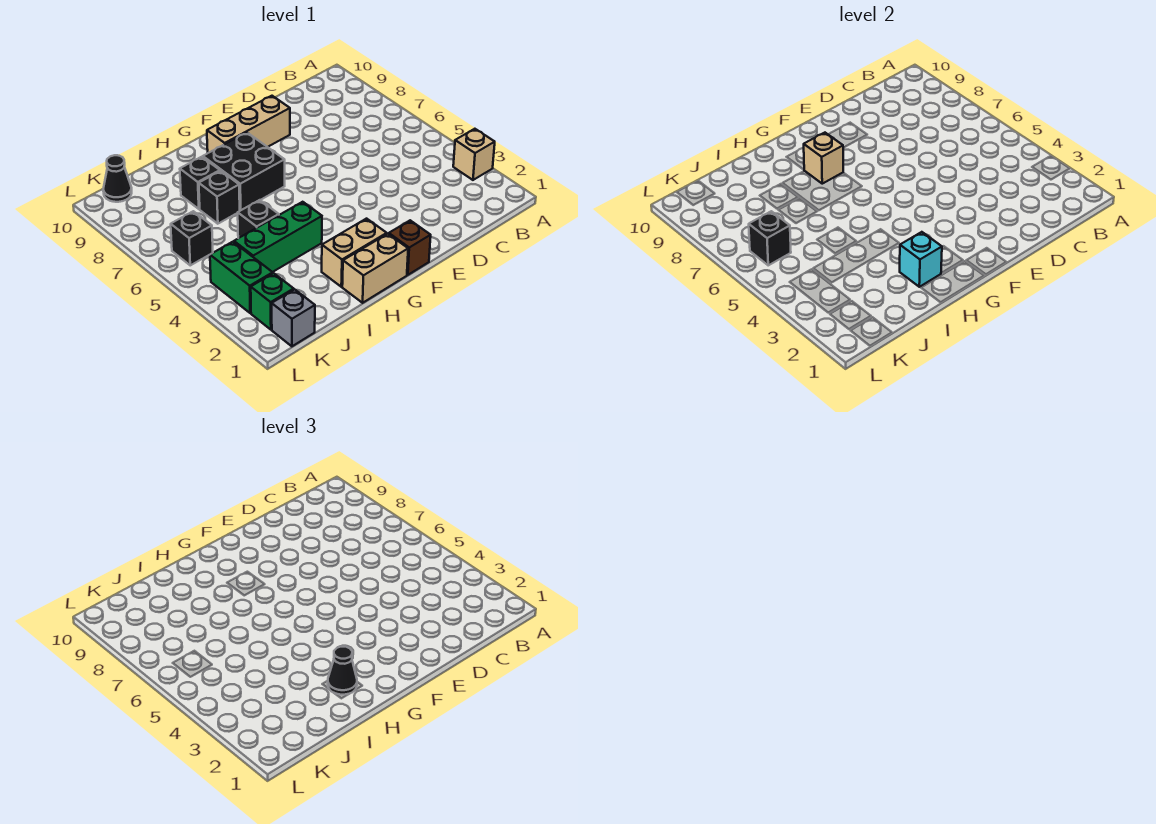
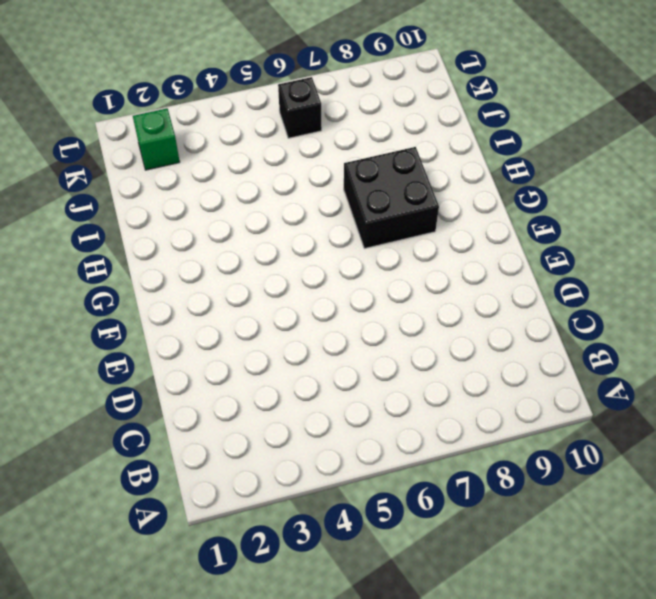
none -> tan brick A3 level 1
none -> tan brick E9:G9 level 1
none -> brown brick F1 level 1

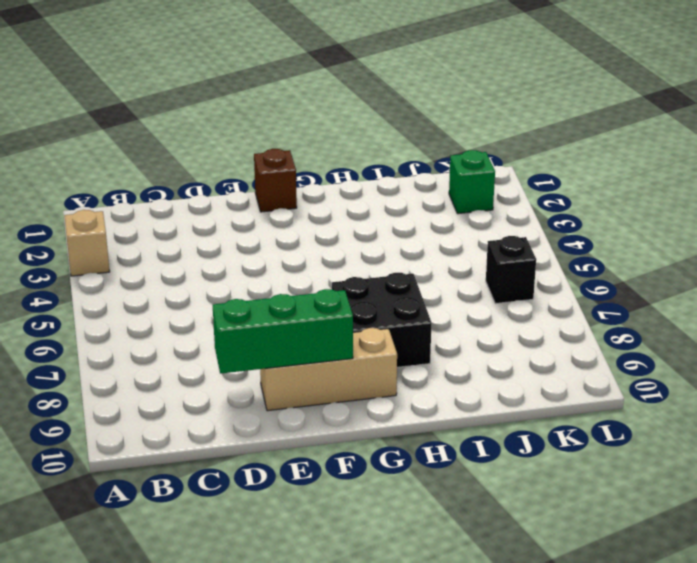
green brick D9:F9 level 2 -> green brick H4:J4 level 1
none -> tan brick G1:H1 level 1
none -> tan brick G2:H2 level 1
none -> black brick I5 level 1

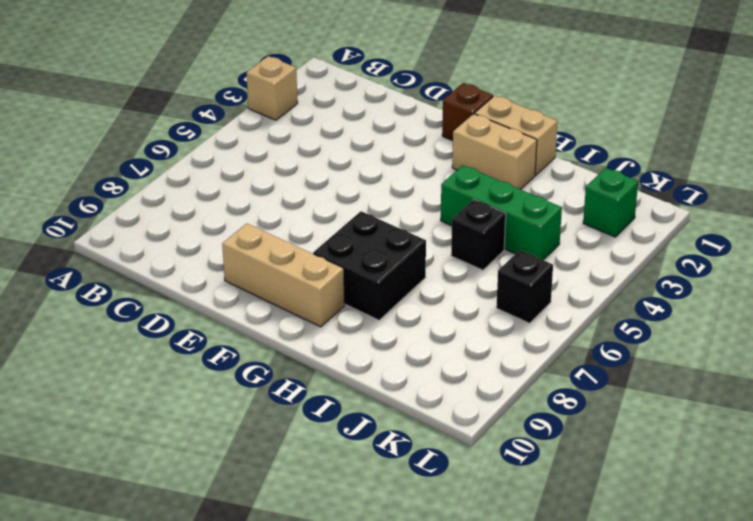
none -> black brick I7 level 1
none -> black brick I8 level 1
none -> grey brick K1 level 1

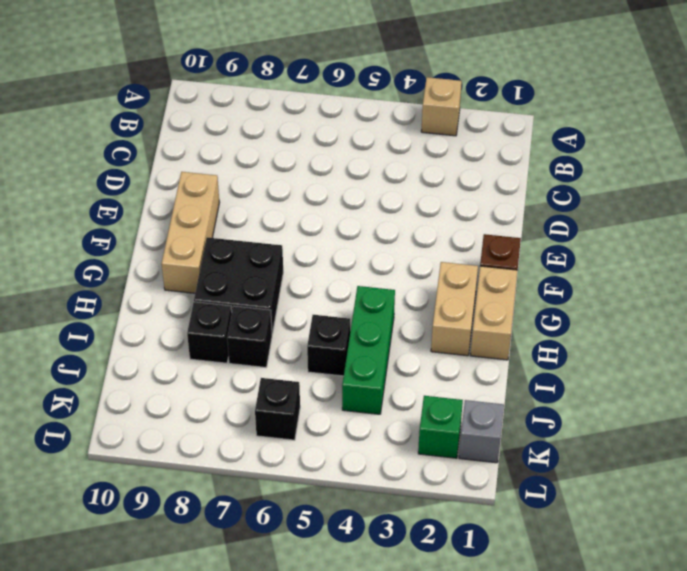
none -> green brick K3:K4 level 1
none -> black cone K10 level 1
none -> tan brick G8 level 2

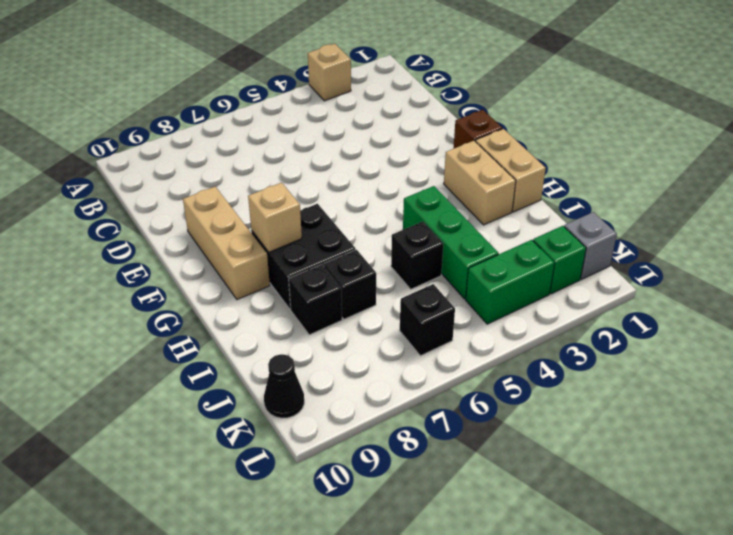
none -> cyan brick H2 level 2
none -> black brick K6 level 2
none -> black cone H2 level 3

